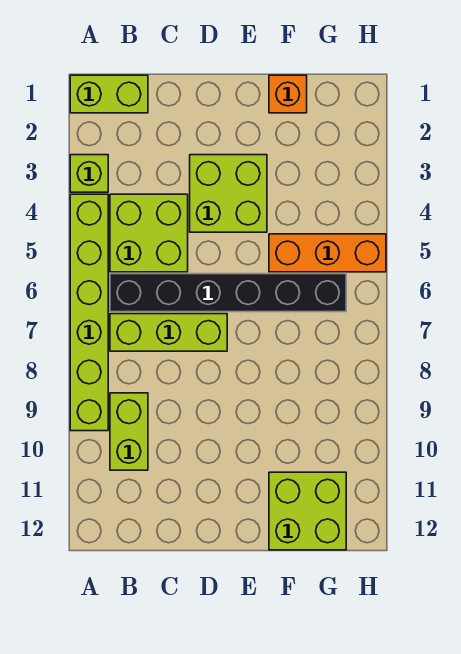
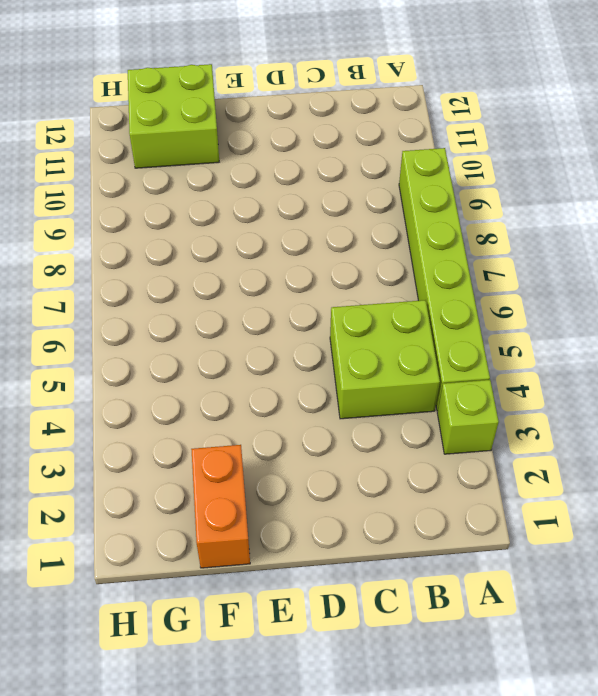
orange brick F1:F2 level 1 -> orange brick F1 level 1
none -> lime brick A1:B1 level 1
none -> black brick B6:G6 level 1

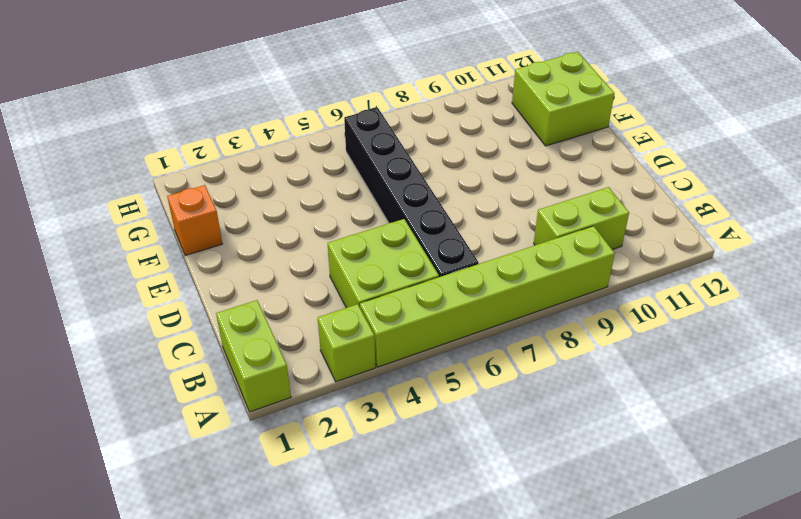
none -> lime brick B7:D7 level 1
none -> lime brick D3:E4 level 1

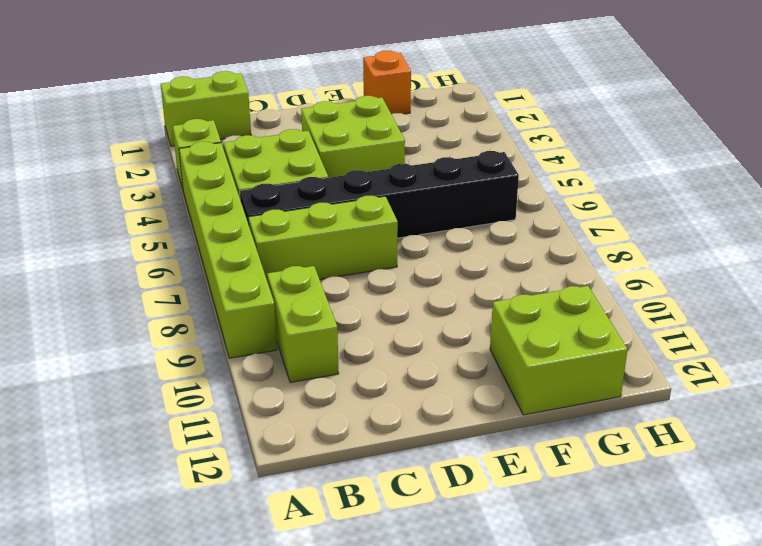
none -> orange brick F5:H5 level 1

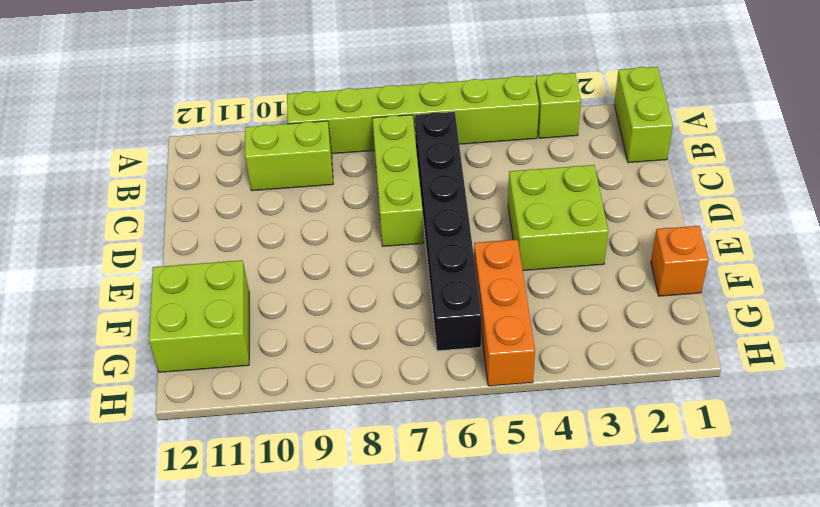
none -> lime brick B4:C5 level 1

